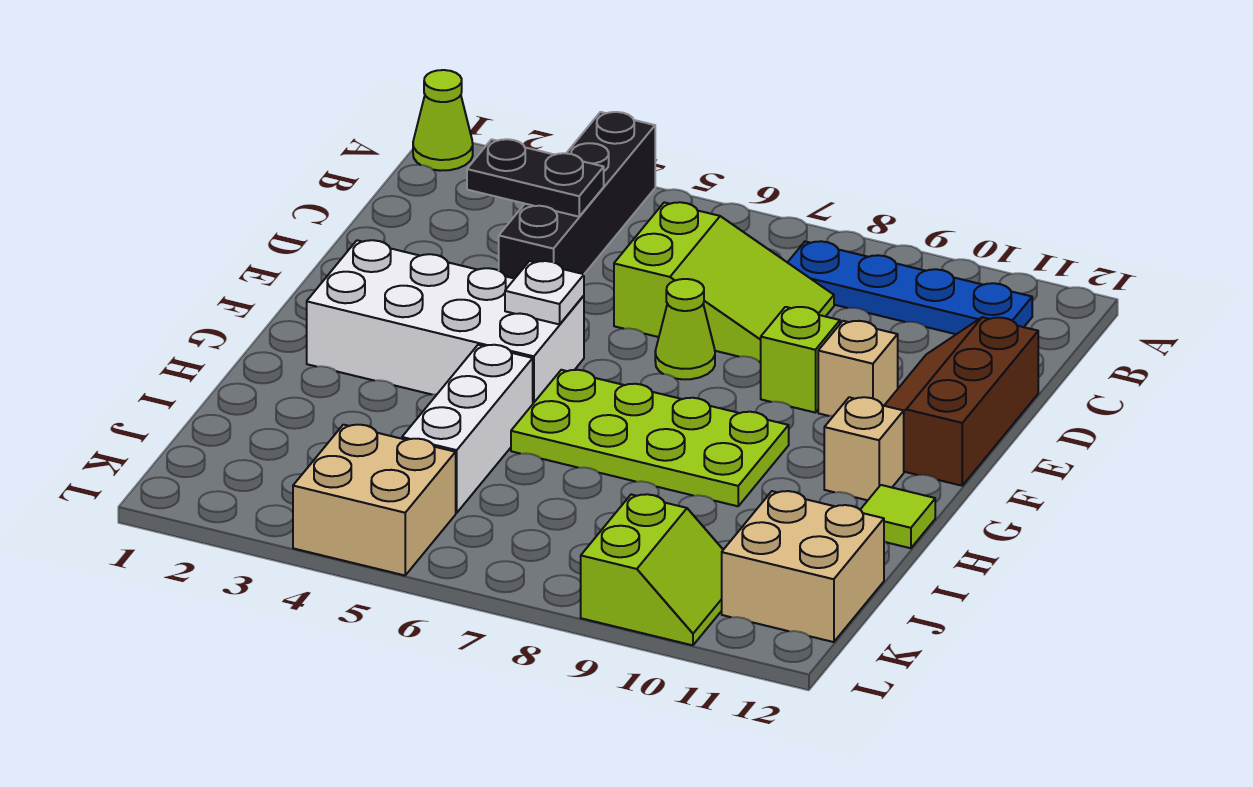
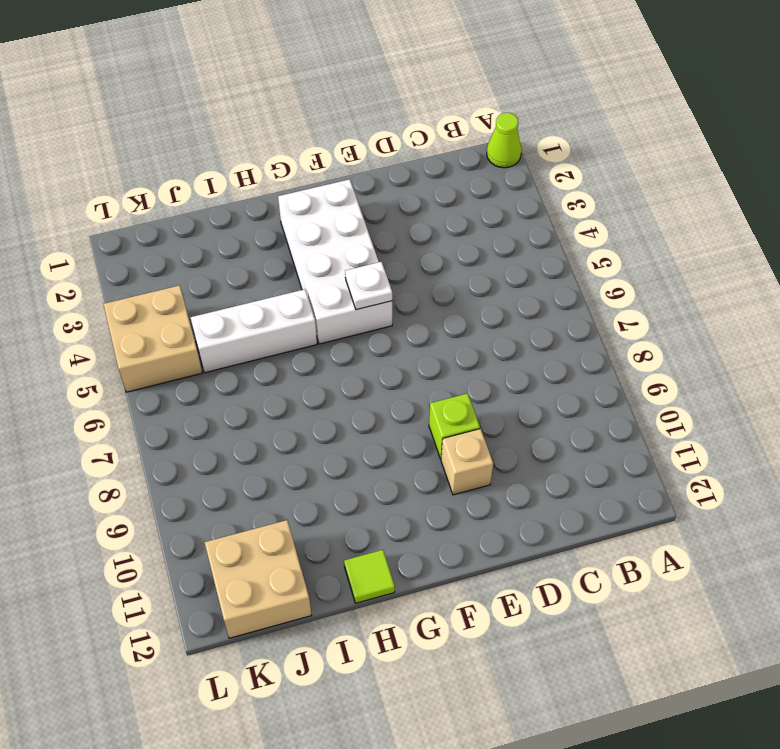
none -> black brick A4:D4 level 1
none -> blue plate B8:B11 level 1
none -> lime slope C6:D8 level 1 top 6

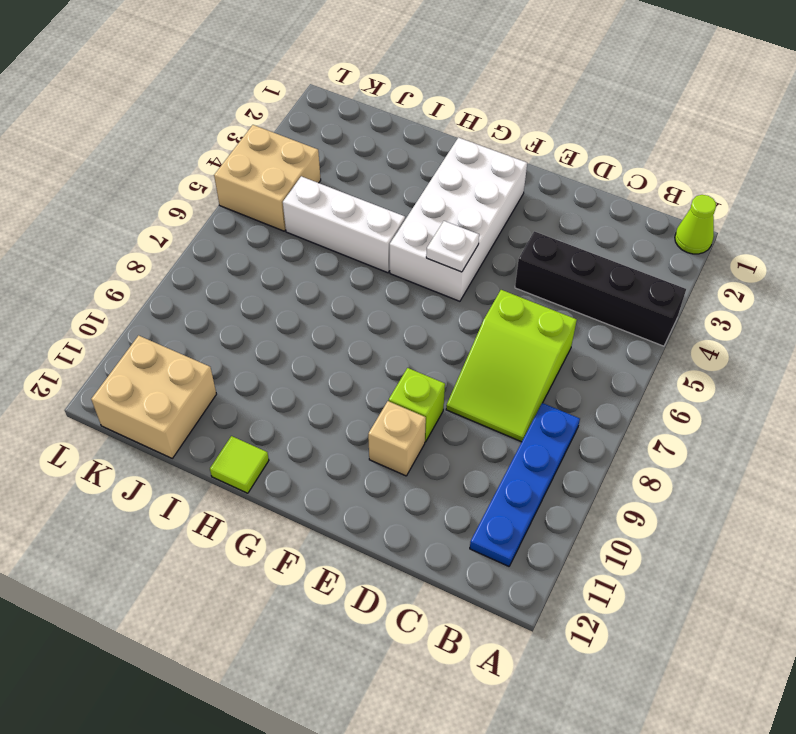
none -> brown slope D11:F12 level 1 top 12
none -> lime cone E7 level 1
none -> lime plate G6:H9 level 1

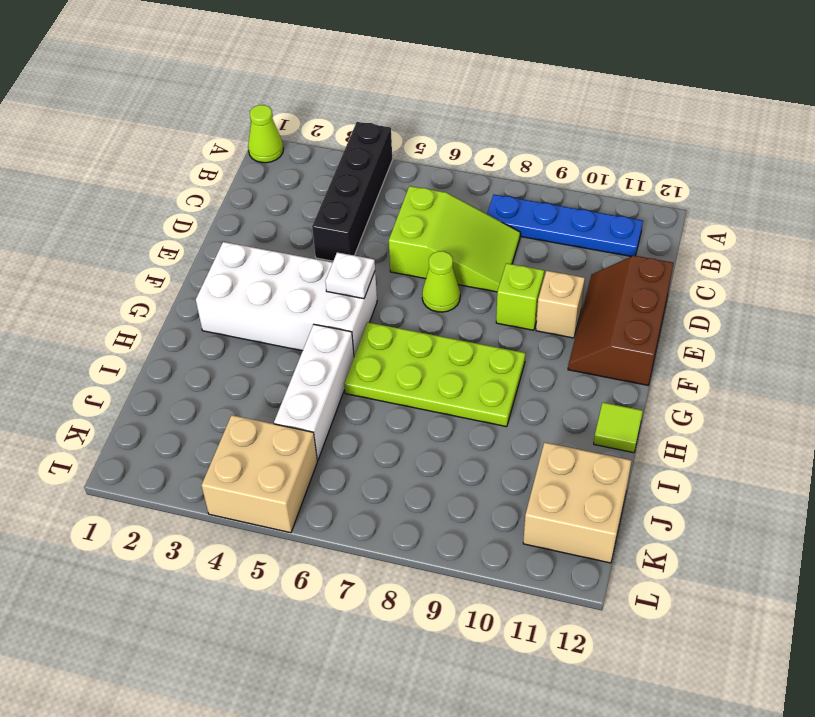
none -> tan brick G11 level 1
none -> lime slope K9:L10 level 1 top 9
none -> black plate C3:C4 level 2

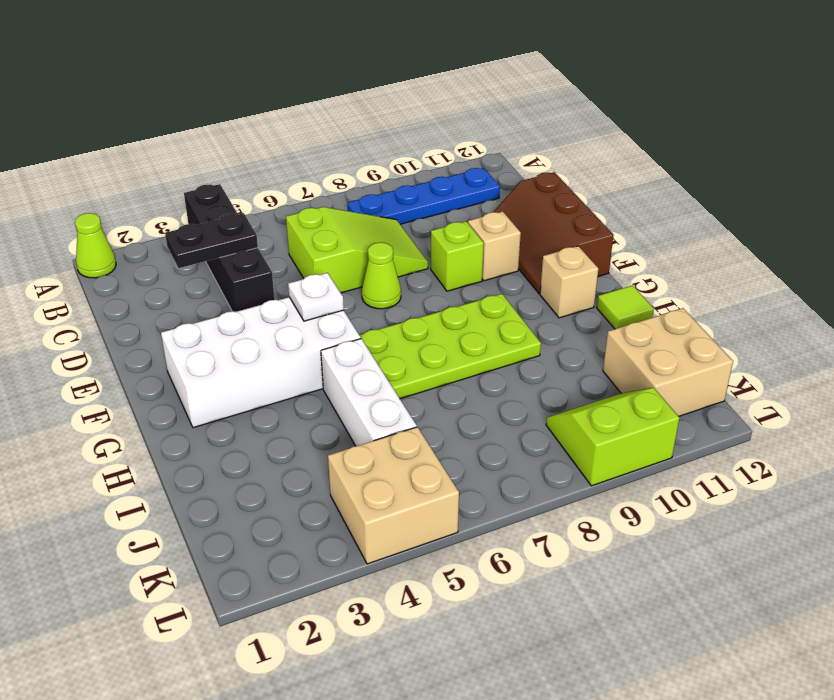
lime slope K9:L10 level 1 top L -> lime slope K9:L10 level 1 top 9

